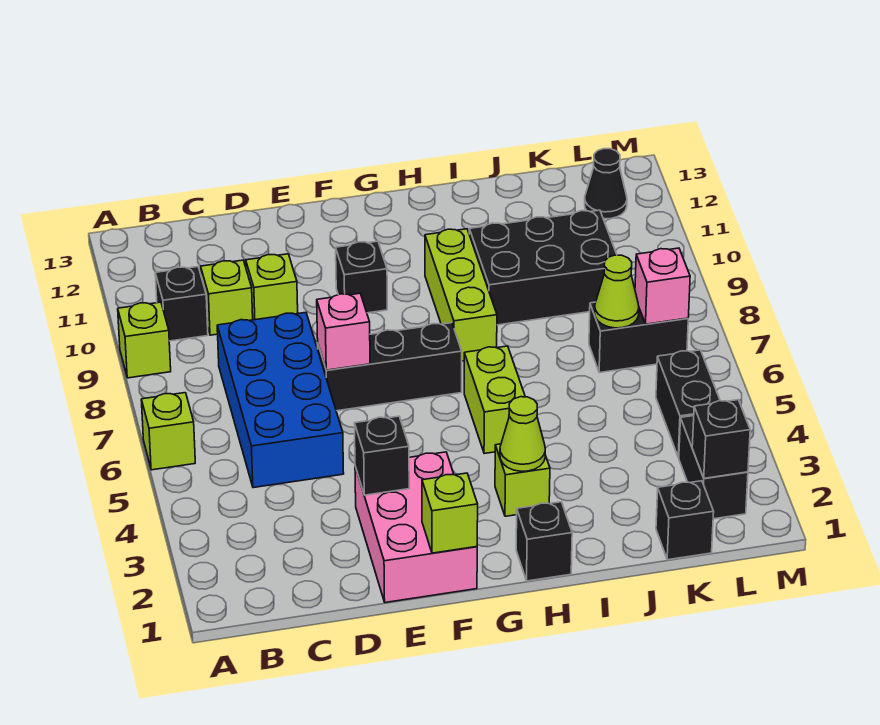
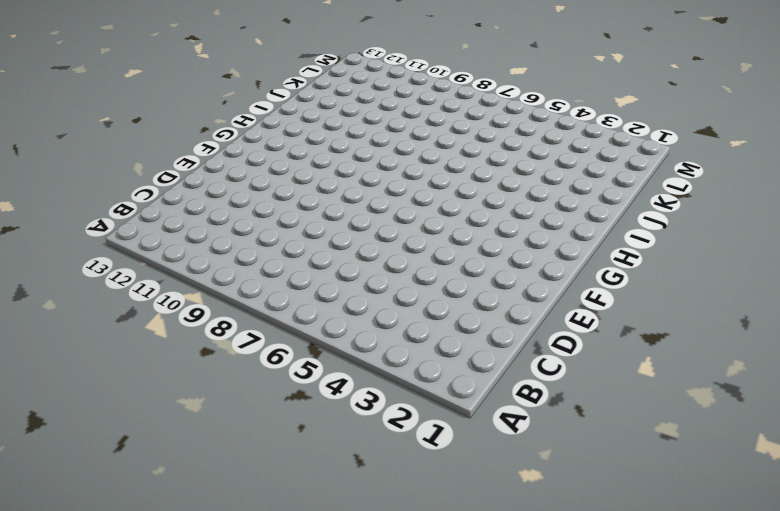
none -> lime brick A6 level 1
none -> lime brick A9 level 1
none -> black brick B10 level 1

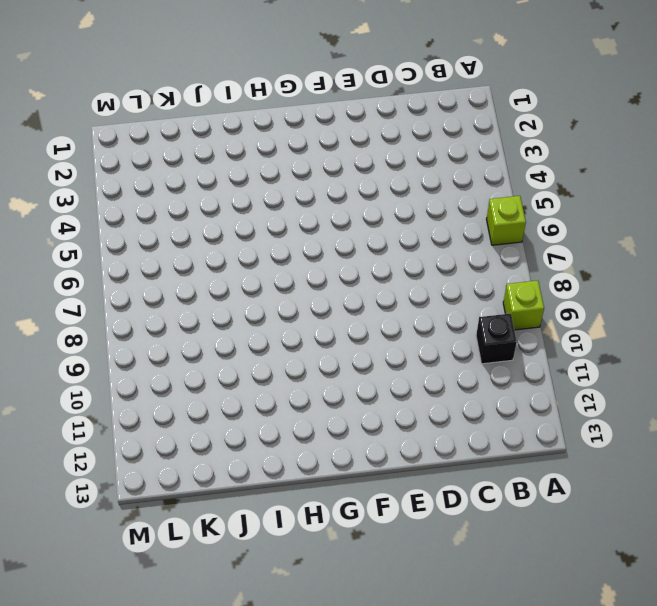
none -> blue brick C5:D8 level 1
none -> lime brick C10 level 1
none -> lime brick D10 level 1

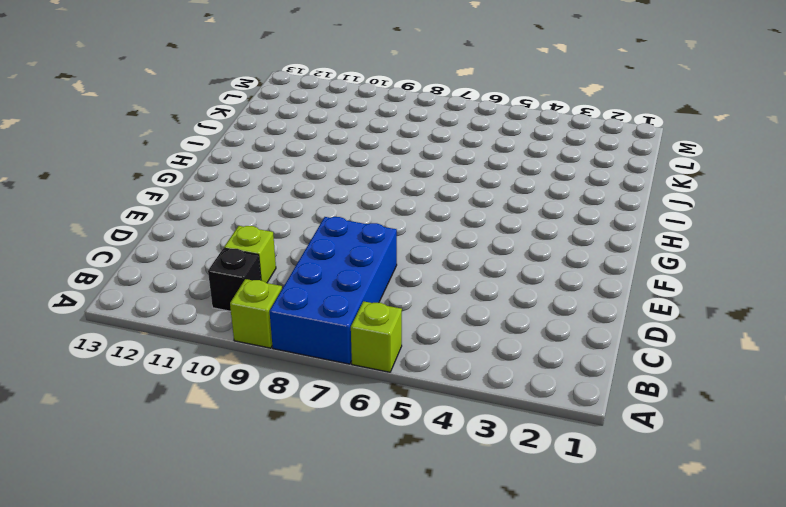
blue brick A7:D8 level 1 -> blue brick C5:D8 level 1
none -> lime brick D10 level 1
none -> pink brick E1:F3 level 1
none -> black brick E7:G7 level 1

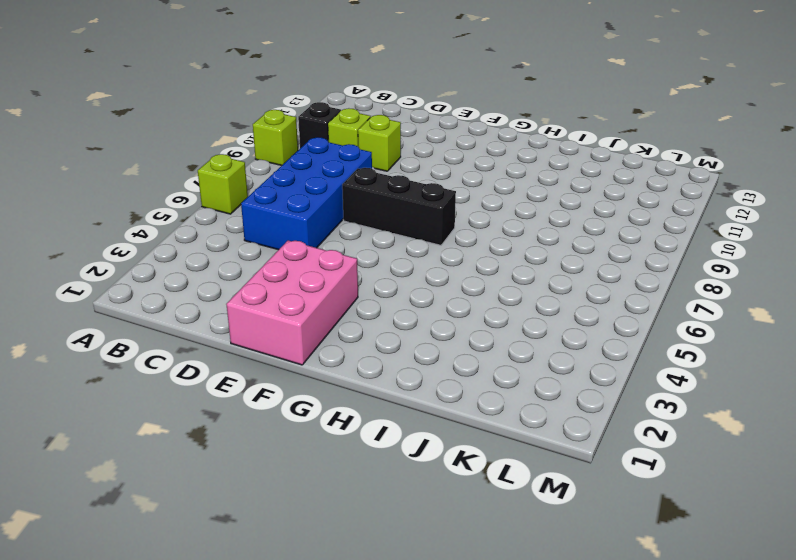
none -> black brick F10 level 1
none -> black brick H1 level 1
none -> lime brick H3 level 1

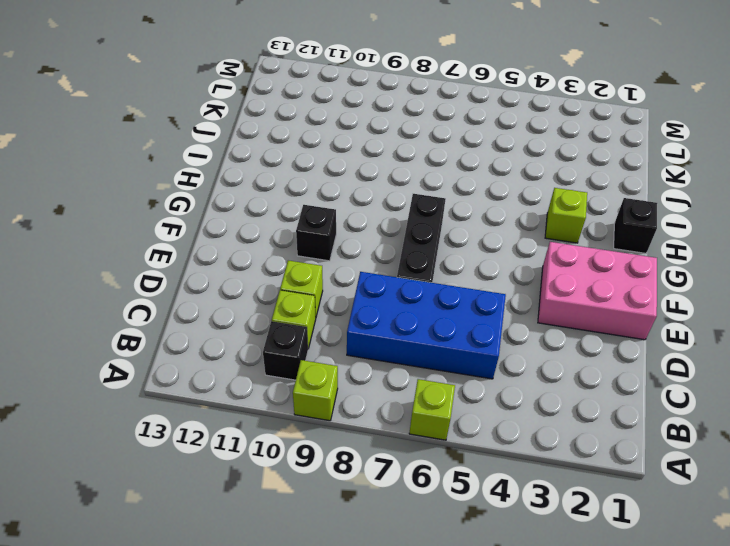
none -> lime brick H5:H6 level 1
none -> lime brick H8:H10 level 1
none -> black brick I9:K10 level 1

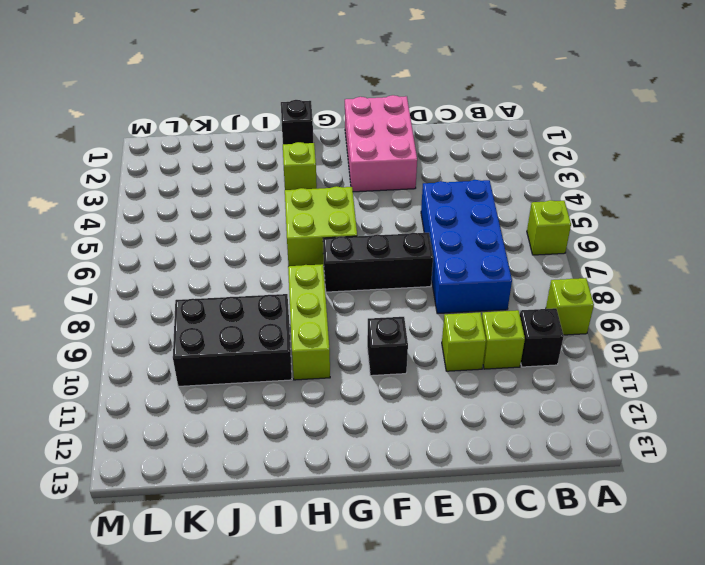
lime brick G5:H6 level 1 -> lime brick H5:H6 level 1
none -> black brick K1 level 1
none -> black brick K7:L7 level 1
none -> black brick L2:L3 level 1

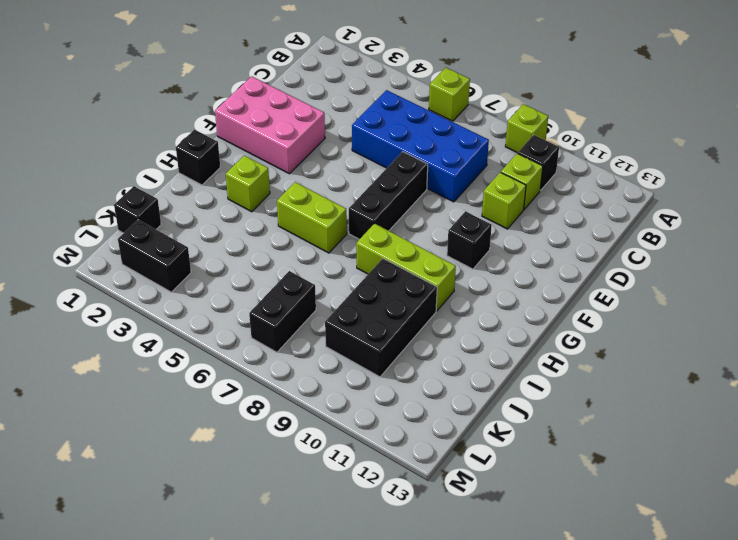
none -> black brick L4:L5 level 1
none -> black cone L12 level 1
none -> black brick E3 level 2

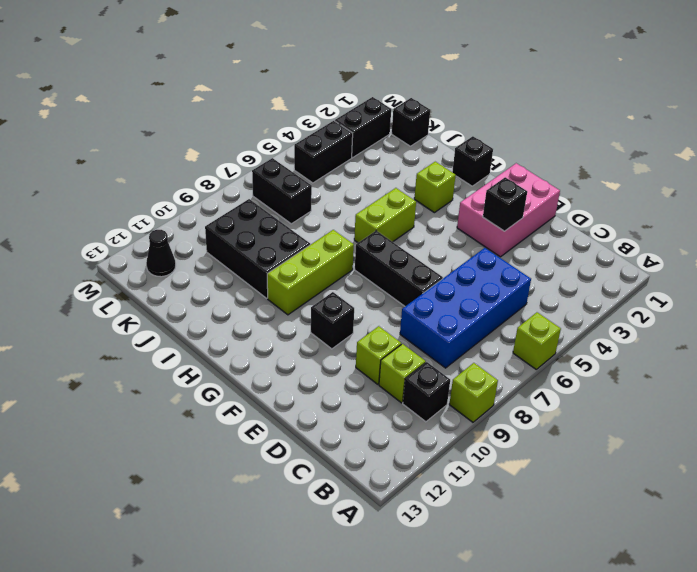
none -> pink brick E7 level 2
none -> lime brick F1 level 2
none -> lime cone H3 level 2

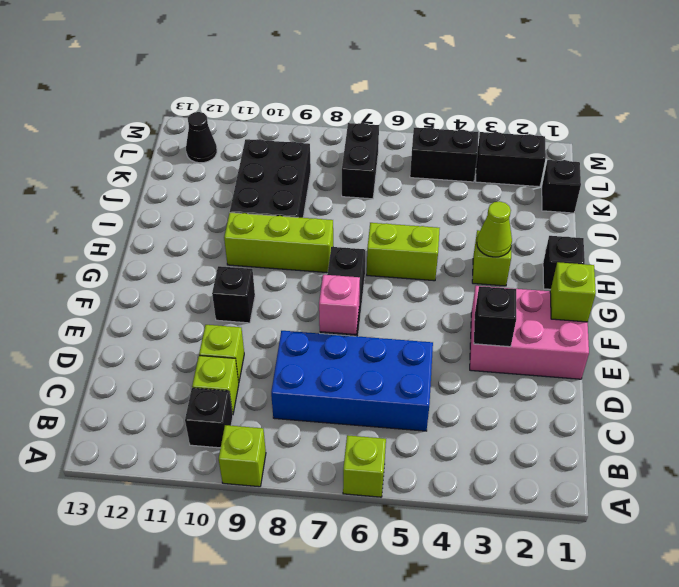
none -> lime cone K7 level 2
none -> black brick L2 level 2
none -> pink brick L7 level 2

